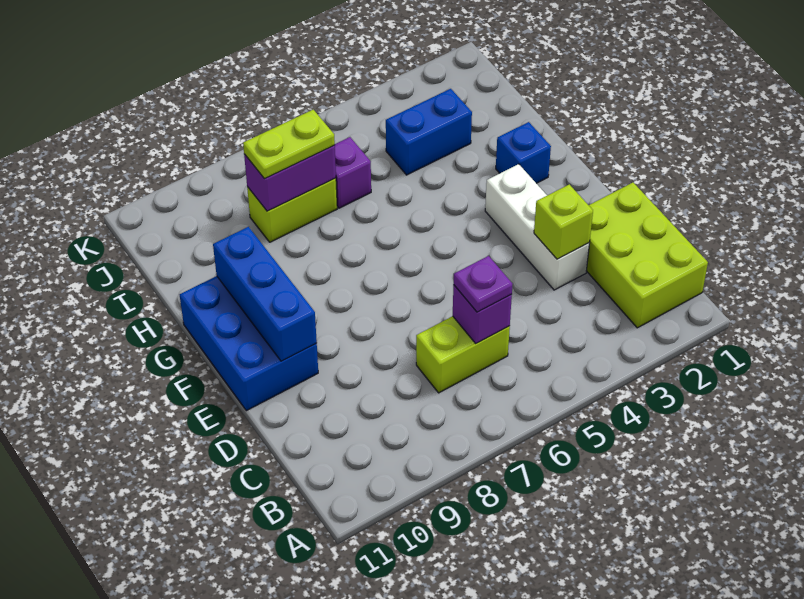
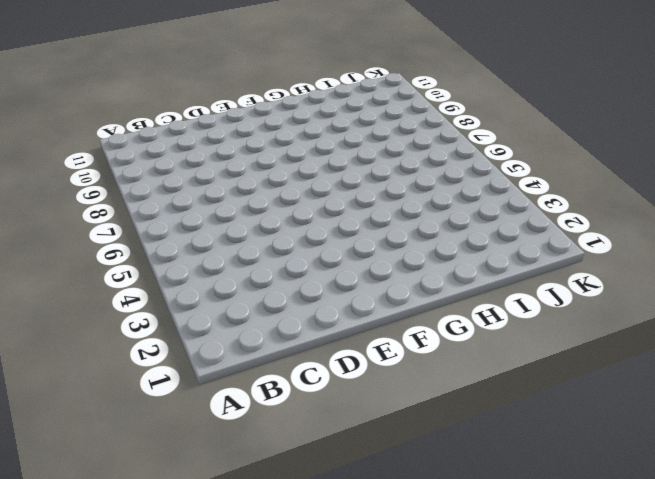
none -> lime brick B1:D2 level 1
none -> lime brick C6:C7 level 1
none -> white brick D3:F3 level 1

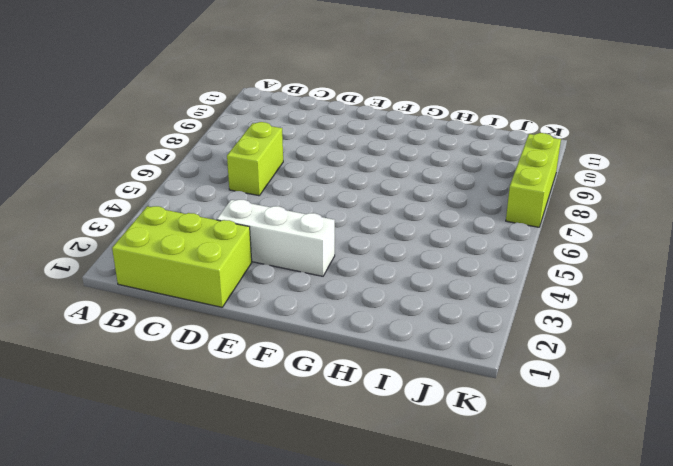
lime brick K7:K9 level 1 -> none
none -> blue brick E10:G11 level 1
none -> blue brick G2 level 1
none -> blue brick I3:I4 level 1

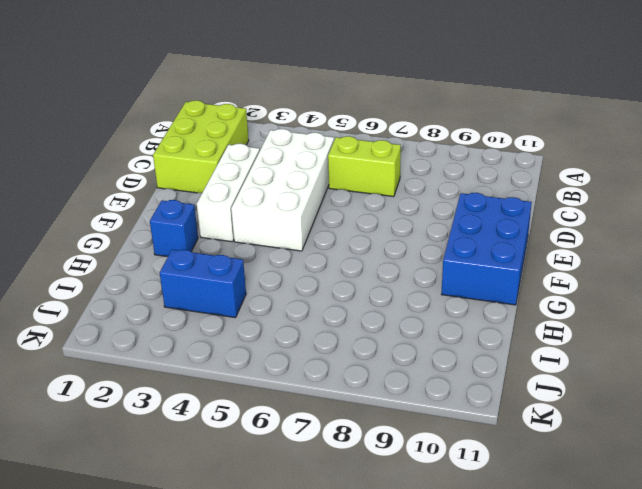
white brick C4:F5 level 1 -> none
none -> purple brick I6 level 1
none -> lime brick I7:I8 level 1
none -> purple brick C6 level 2

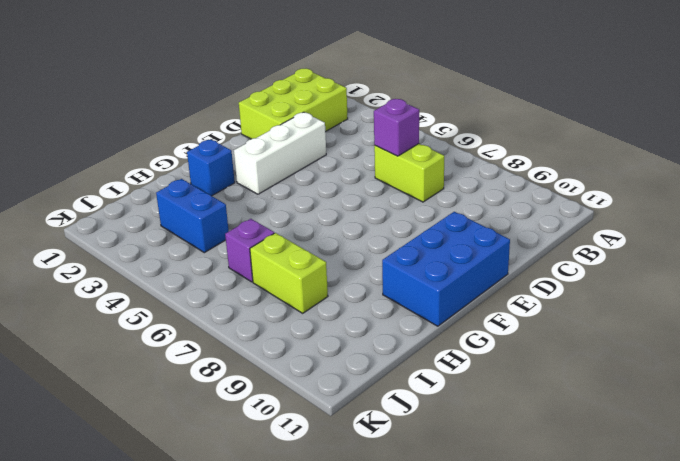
none -> lime brick D3 level 2
none -> blue brick E10:G10 level 2
none -> purple brick I7:I8 level 2

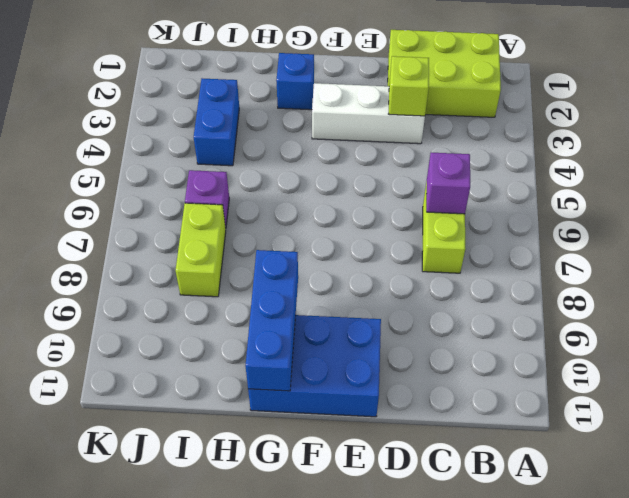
blue brick G9:G11 level 2 -> blue brick E10:G10 level 2
none -> purple brick I7:I8 level 2
none -> purple plate C6 level 3
none -> lime plate I7:I8 level 3

